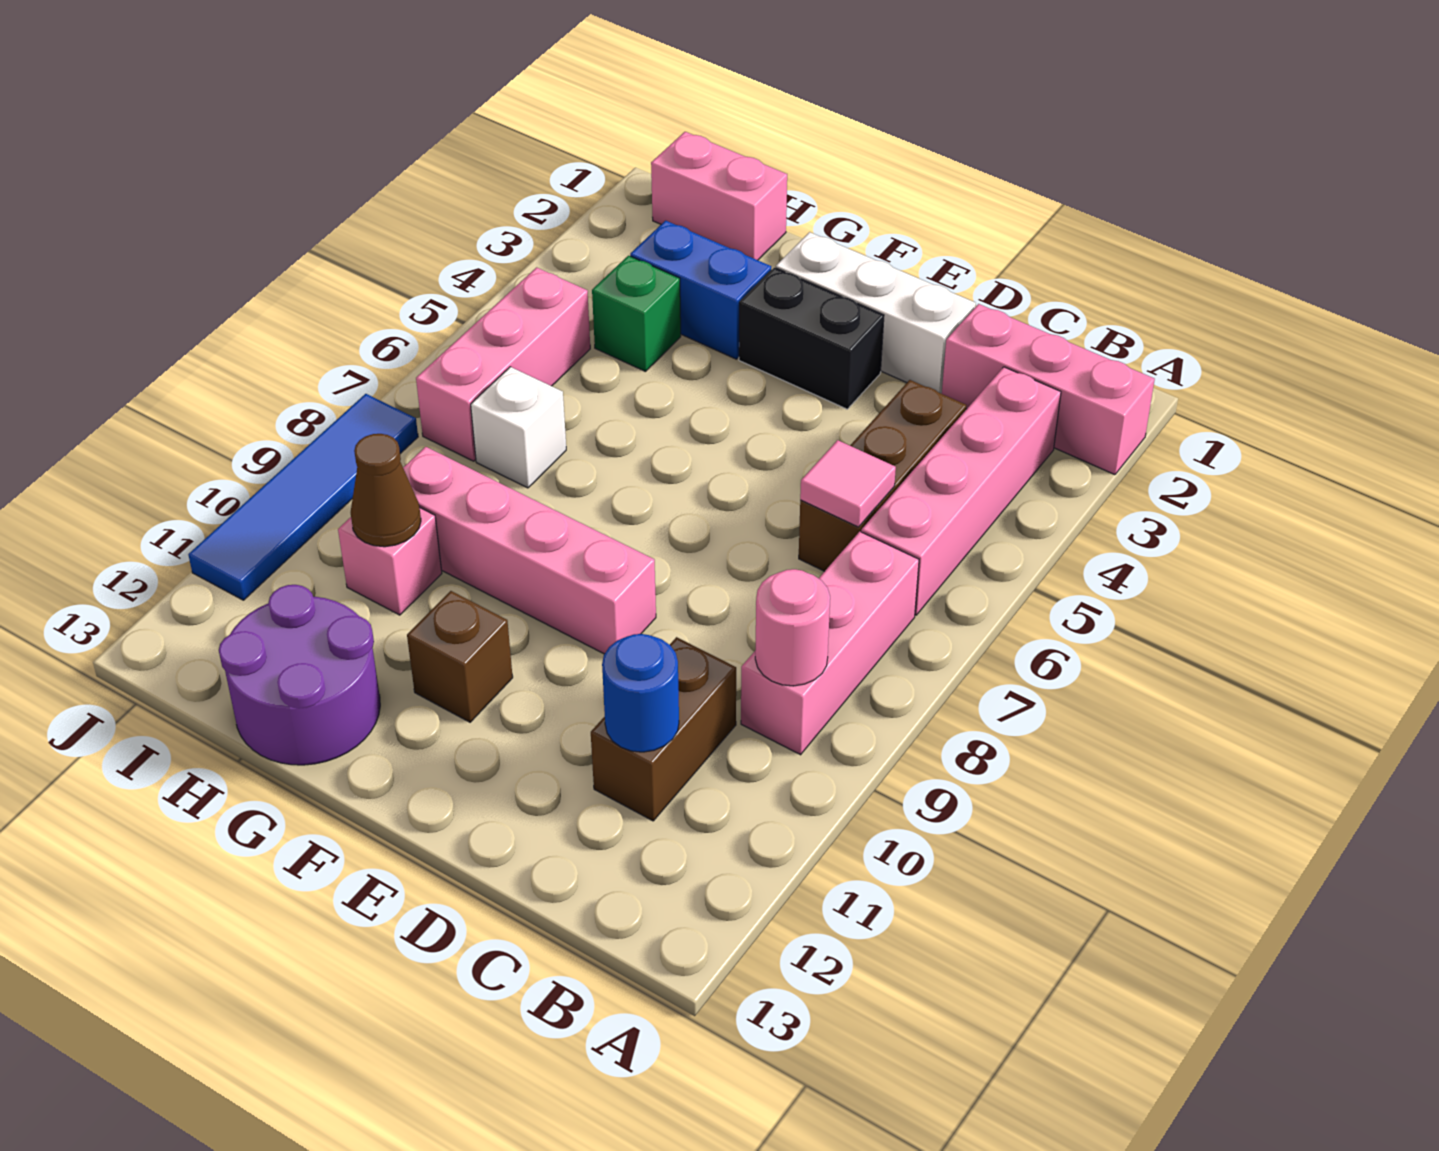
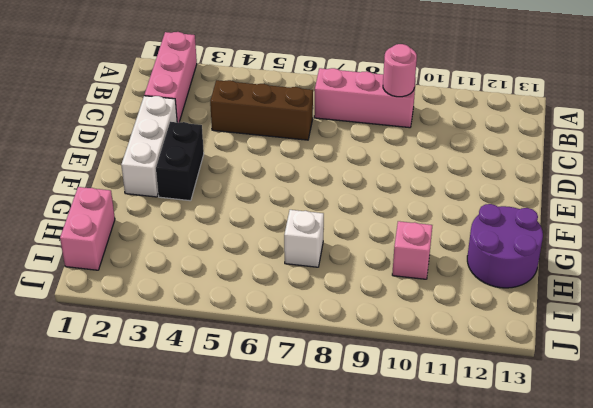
none -> pink brick B3:B6 level 1
none -> brown brick C10:C11 level 1
none -> pink brick E9:H9 level 1

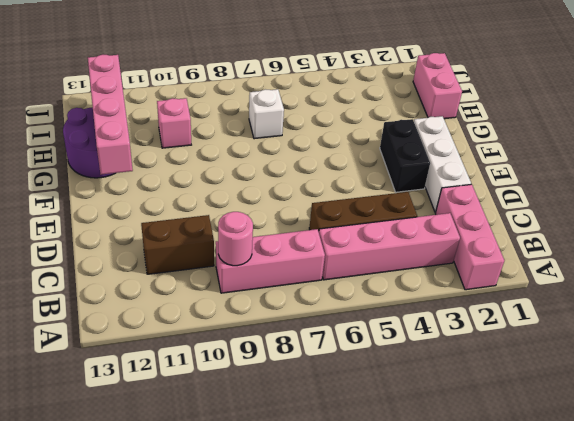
pink brick F12:I12 level 2 -> pink brick E9:H9 level 1
none -> brown brick F11 level 1
none -> blue brick G3:H3 level 1
none -> green brick H4 level 1

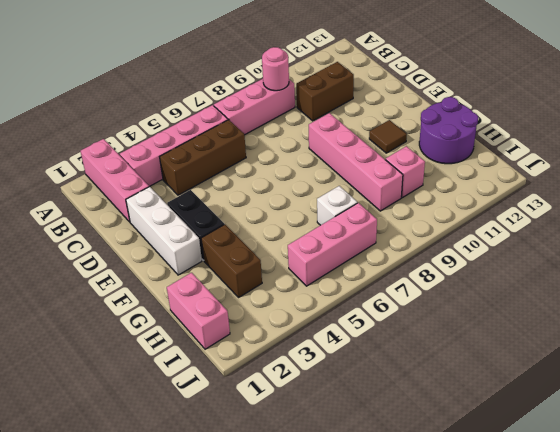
brown tile F11 level 1 -> brown brick F11 level 1
brown brick G3:H3 level 1 -> blue brick G3:H3 level 1
none -> green brick H4 level 1
none -> blue tile J8:J11 level 1
none -> pink tile C6 level 2

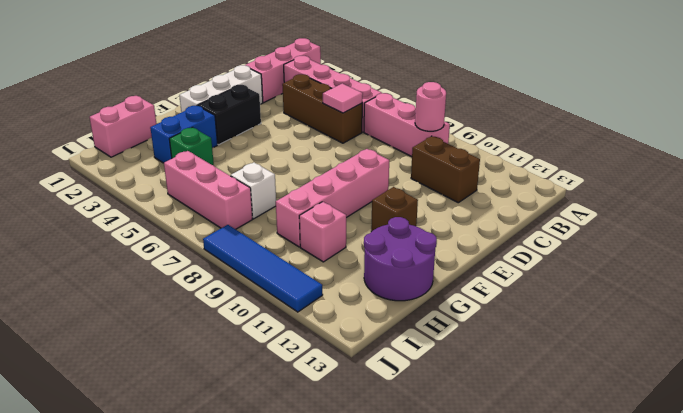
none -> blue round brick C11 level 2
none -> brown cone H10 level 2

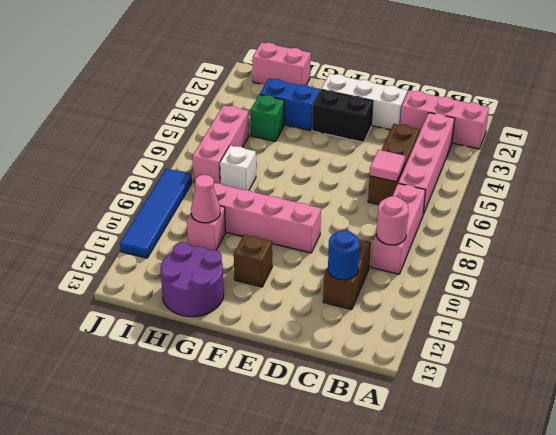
pink cone H10 level 2 -> brown cone H10 level 2

